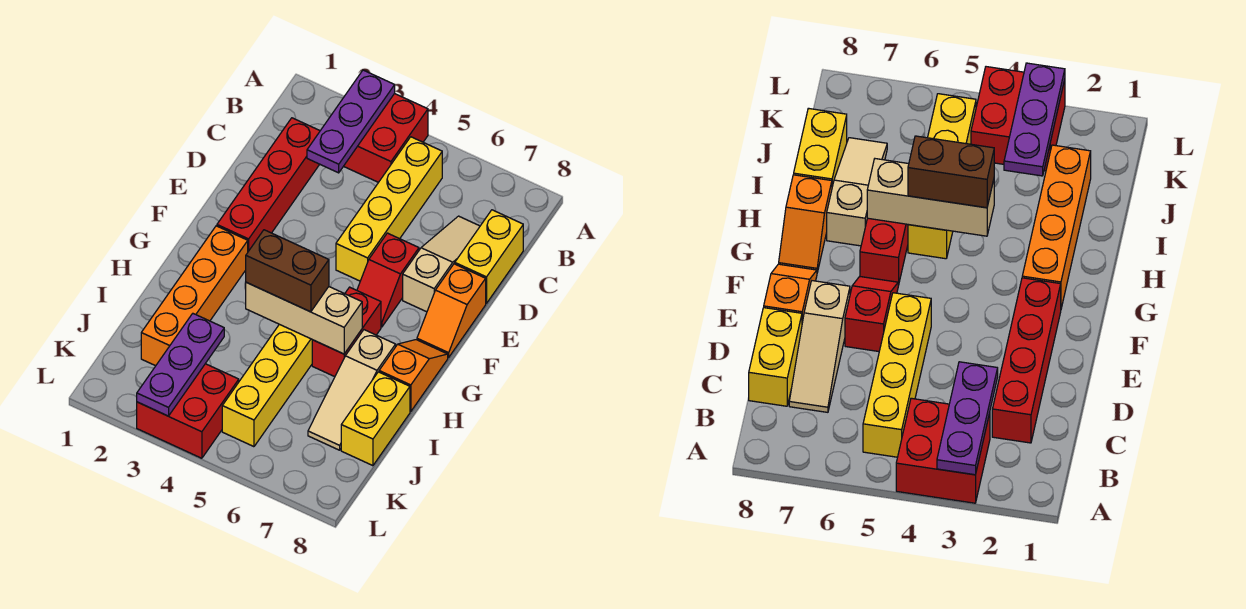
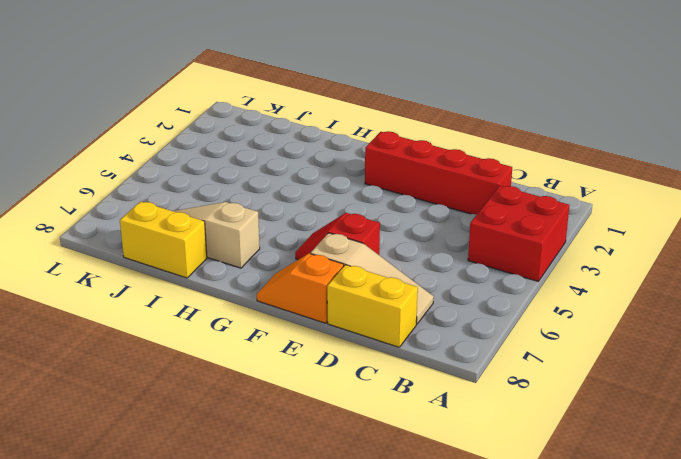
none -> yellow brick B5:E5 level 1
none -> orange brick G2:J2 level 1
none -> red brick G6:H6 level 1

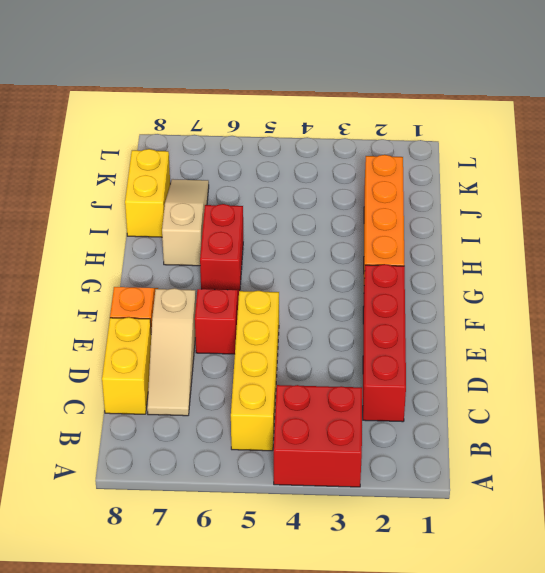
none -> orange slope G8:H8 level 1 top H
none -> yellow brick H5:K5 level 1
none -> red brick K3:L4 level 1

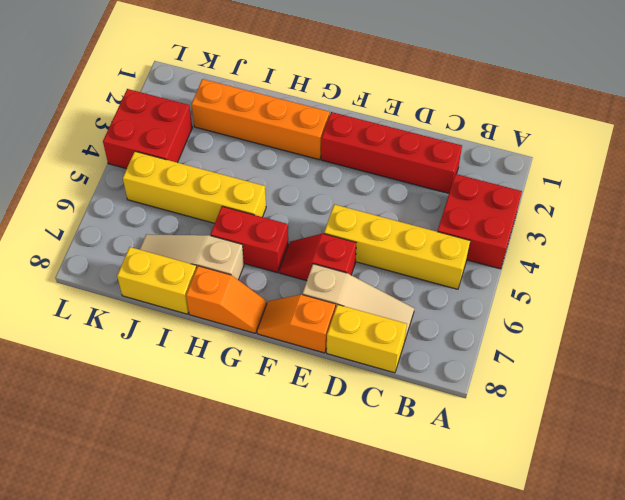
none -> purple plate A3:C3 level 2
none -> tan brick H4:H6 level 2
none -> purple plate J3:L3 level 2

